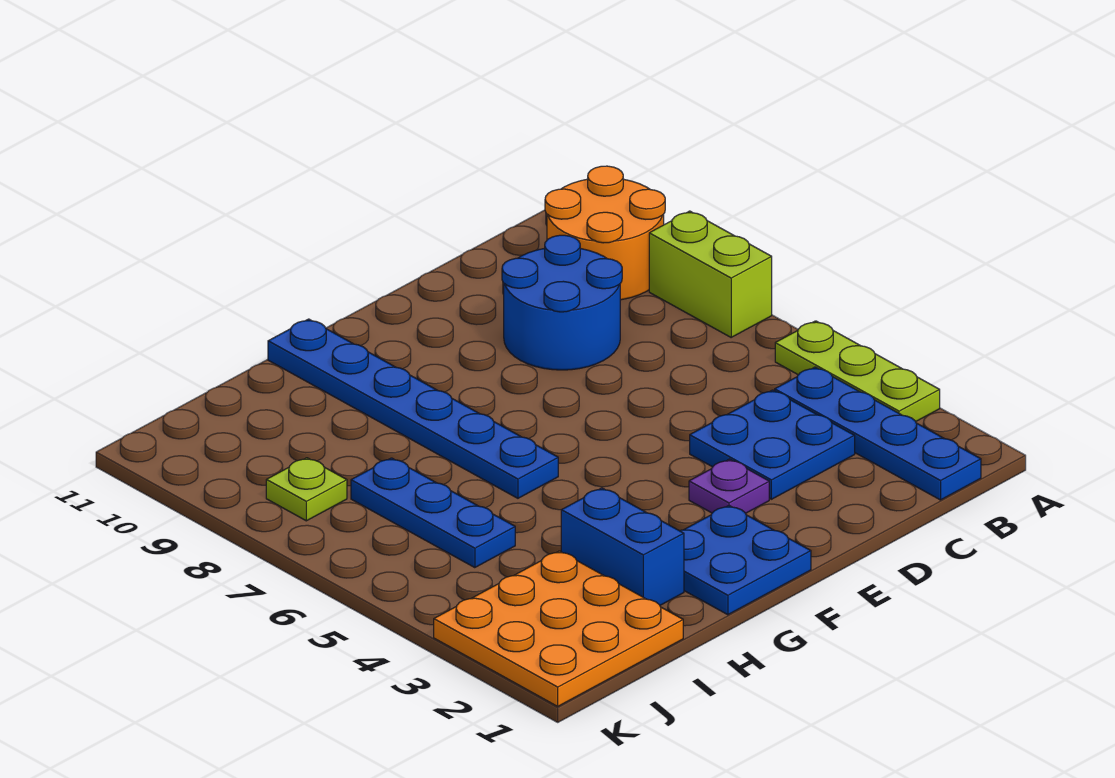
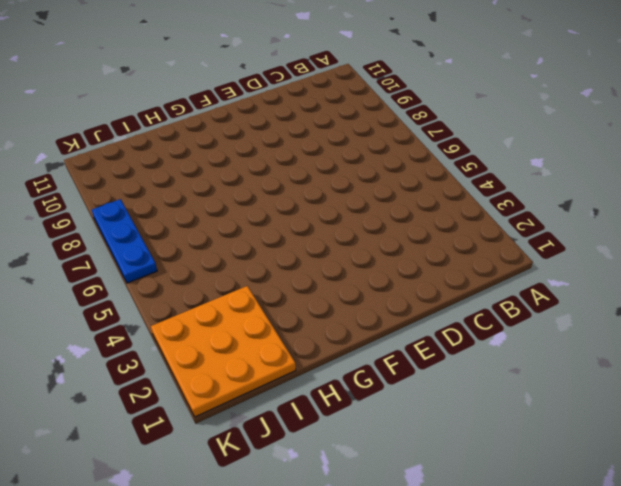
blue plate K6:K8 level 1 -> blue plate I5:I7 level 1
none -> lime plate A3:A5 level 1
none -> lime brick A7:A8 level 1
none -> orange round brick A9:B10 level 1

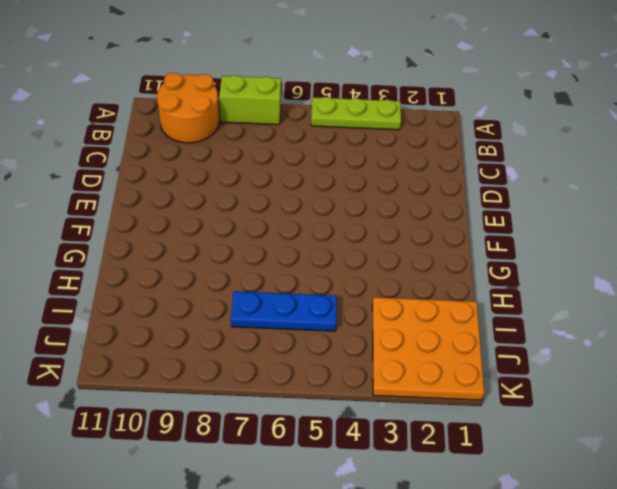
none -> blue plate B1:B4 level 1
none -> blue plate C3:D4 level 1
none -> blue round brick C8:D9 level 1

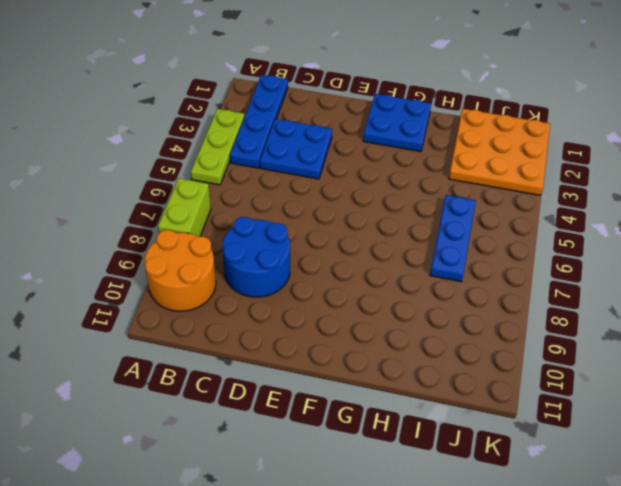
none -> purple plate E3 level 1
none -> blue plate G6:G11 level 1
none -> blue brick H2:H3 level 1

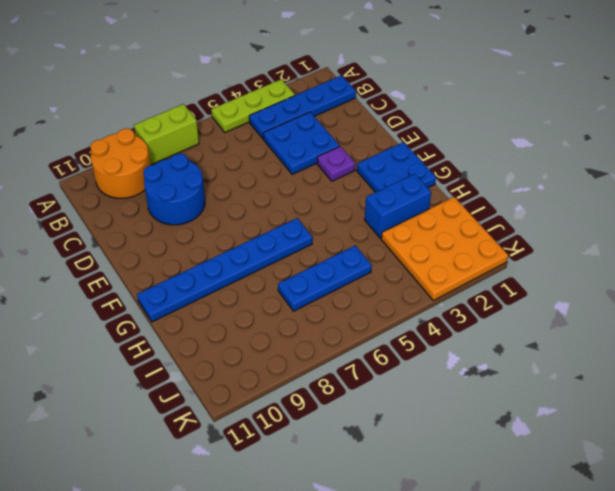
none -> lime plate J8 level 1

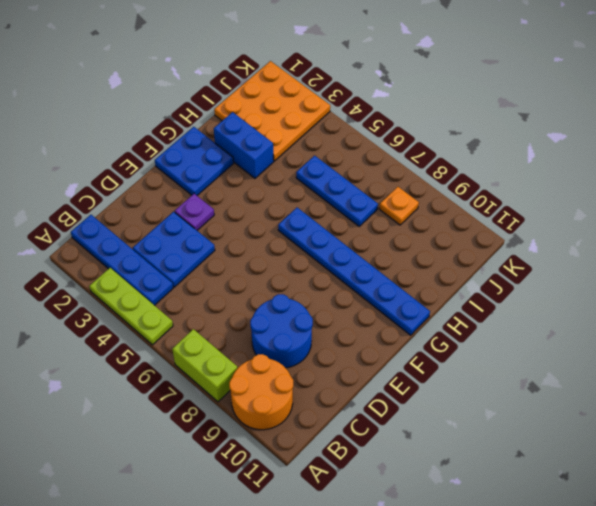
orange plate J8 level 1 -> lime plate J8 level 1

